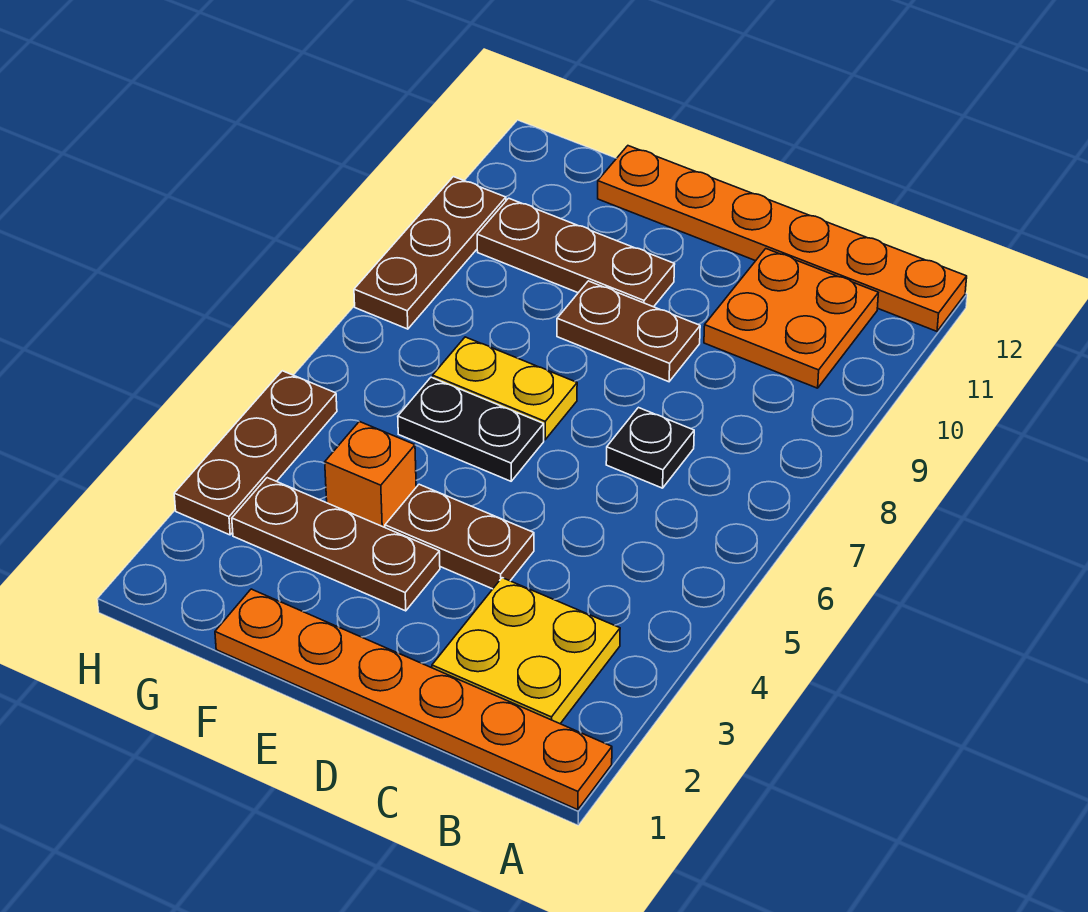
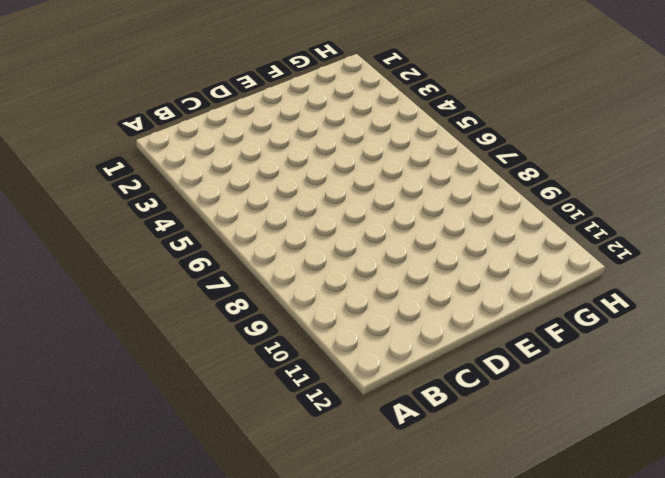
none -> orange plate A1:F1 level 1
none -> orange plate A12:F12 level 1
none -> yellow plate B2:C3 level 1

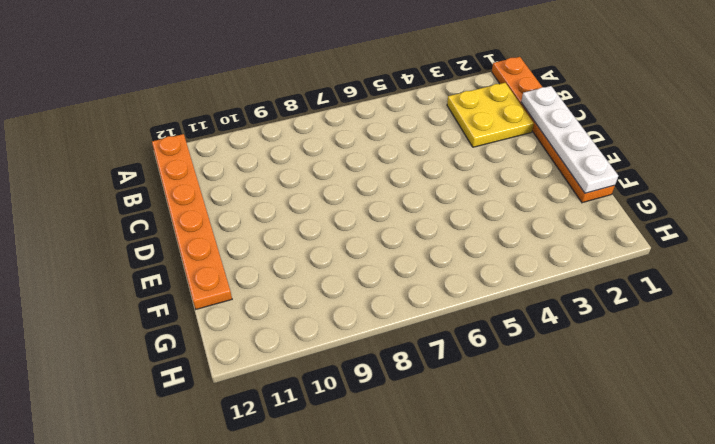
white plate C1:F1 level 2 -> none
none -> orange plate B10:C11 level 1
none -> black plate C7 level 1
none -> brown plate D4:E4 level 1

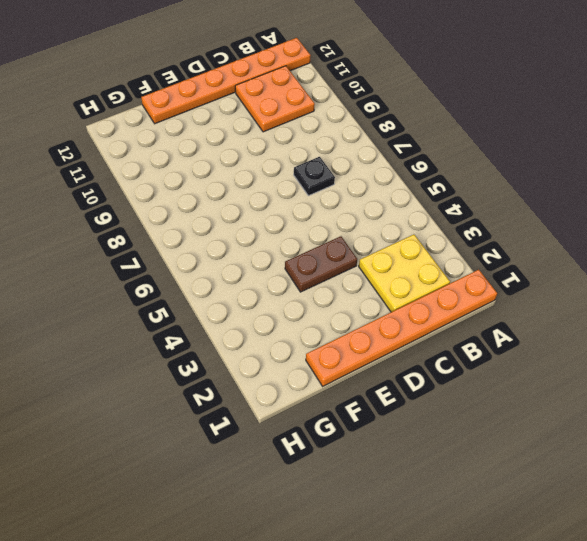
none -> brown plate D9:E9 level 1
none -> brown plate E3:G3 level 1
none -> black plate E6:F6 level 1

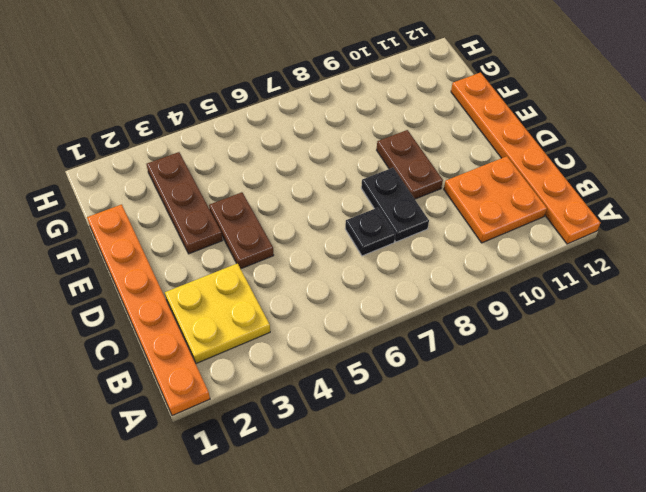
black plate C8:D8 level 1 -> black plate E6:F6 level 1
none -> yellow plate E7:F7 level 1
none -> brown plate E10:G10 level 1
none -> orange brick F4 level 1

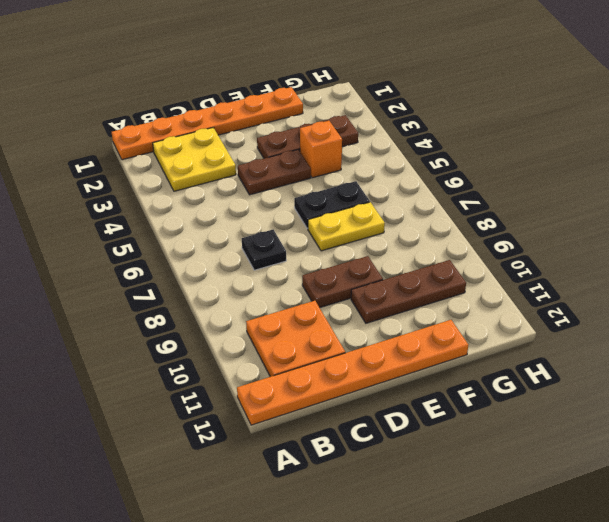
none -> brown plate H3:H5 level 1
none -> brown plate H8:H10 level 1

